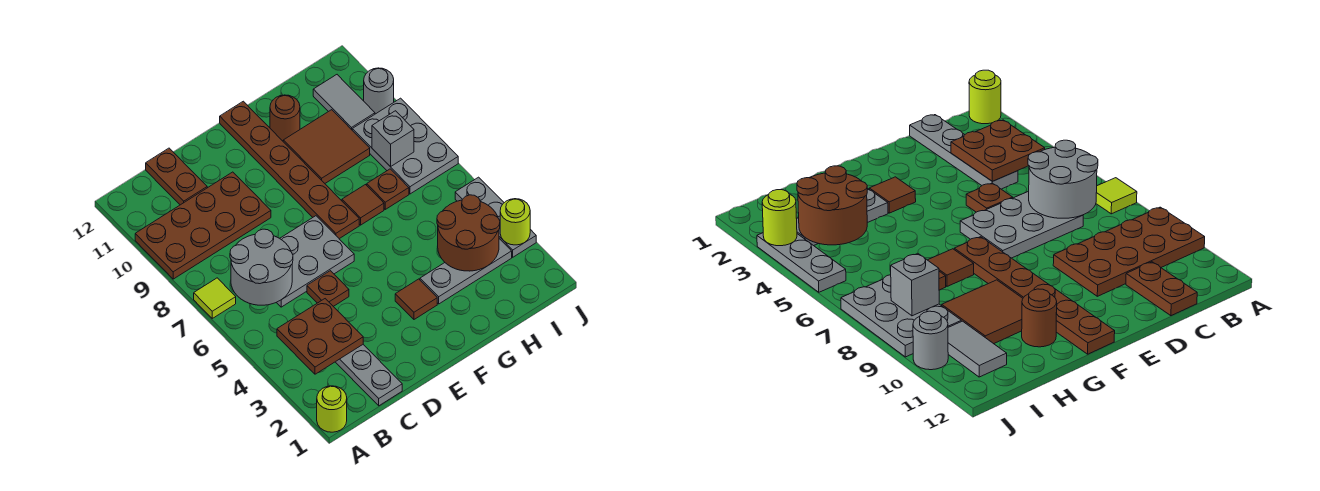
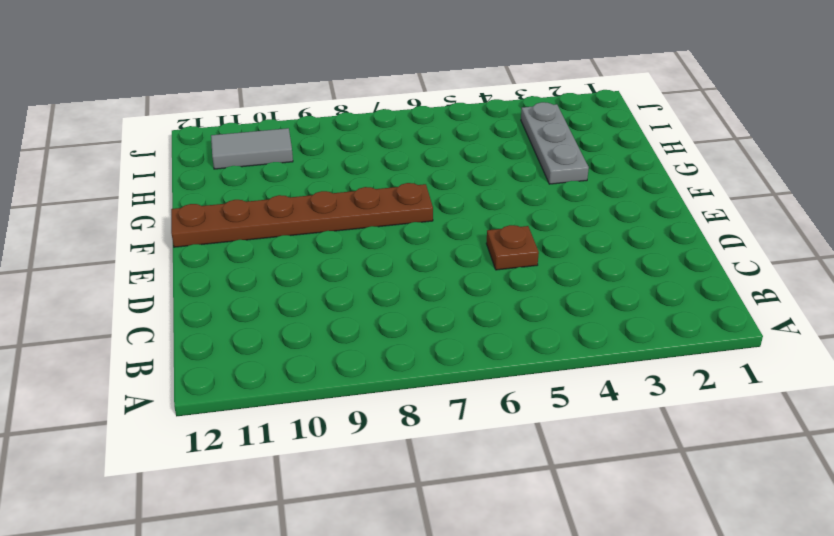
none -> lime round brick A1 level 1
none -> lime tile A7 level 1
none -> brown plate A9:D10 level 1

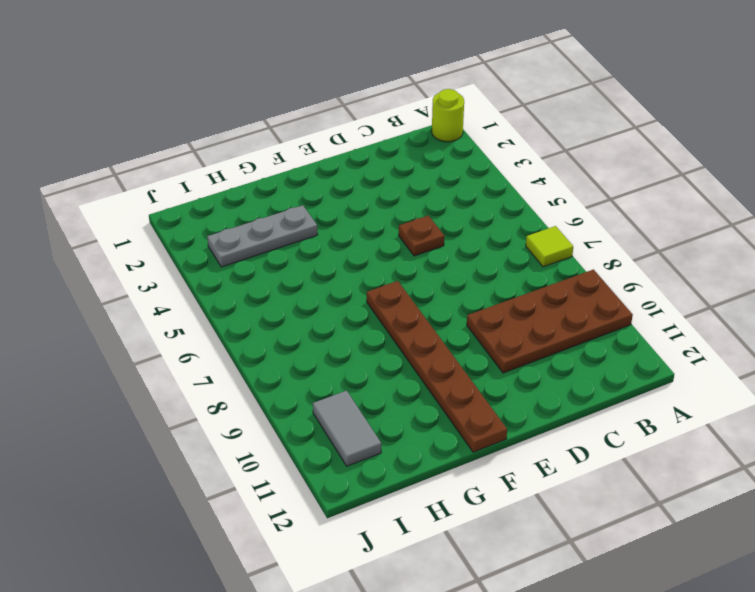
none -> grey plate C1:C4 level 1
none -> grey plate C6:E7 level 1
none -> brown plate C11:C12 level 1

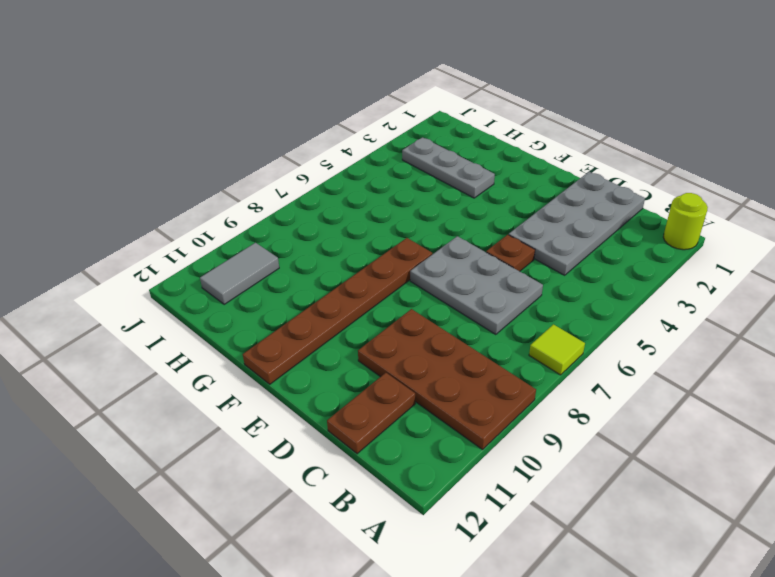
grey plate C1:D4 level 1 -> grey plate C1:C4 level 1
none -> brown tile F3 level 1
none -> brown tile G7 level 1
none -> brown tile G9:H10 level 1

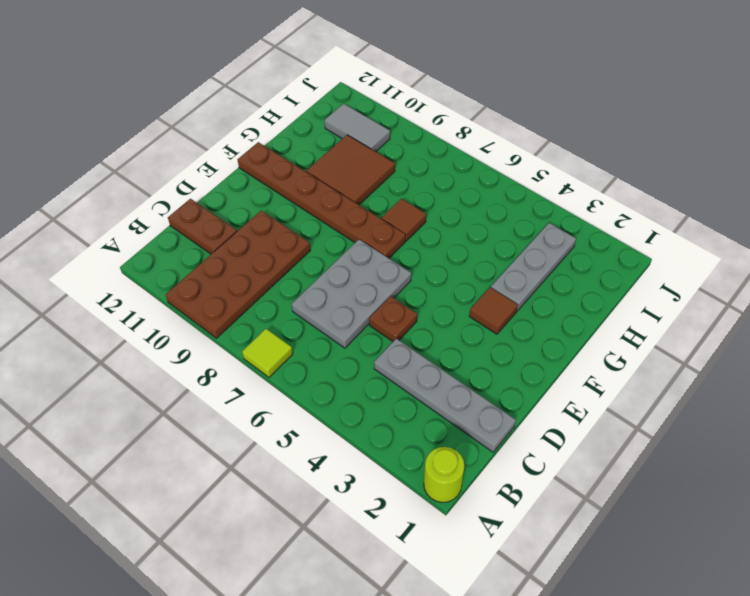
none -> brown round brick G11 level 1
none -> brown plate H7 level 1
none -> grey plate I7:J9 level 1

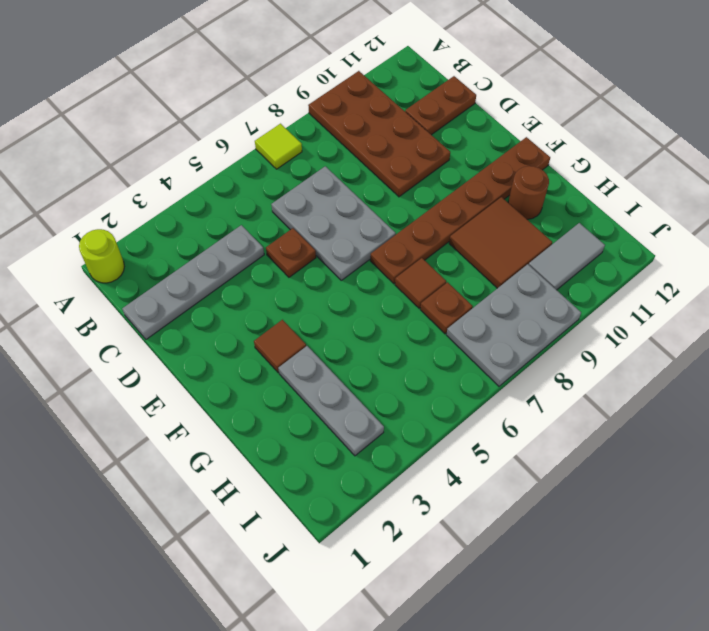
none -> grey plate J3:J5 level 1
none -> grey round brick J10 level 1
none -> brown plate B3:C4 level 2

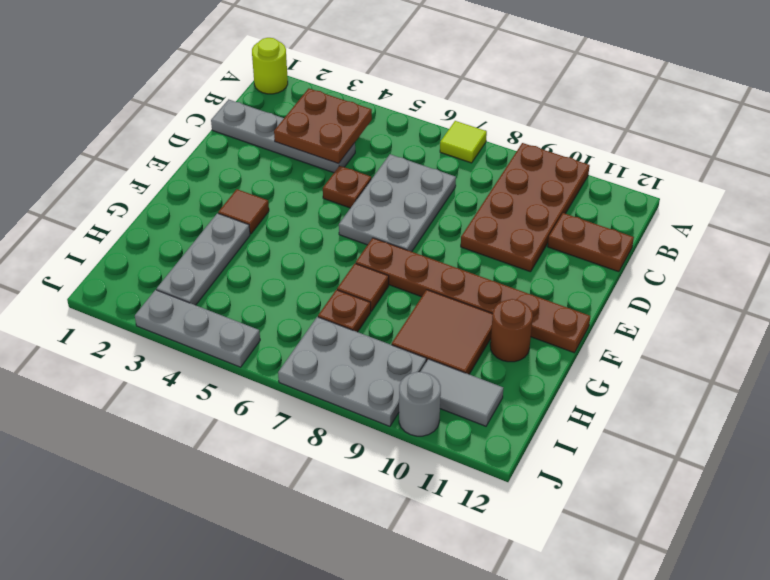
none -> grey round brick B6:C7 level 2
none -> brown round brick H3:I4 level 2
none -> grey brick I8 level 2

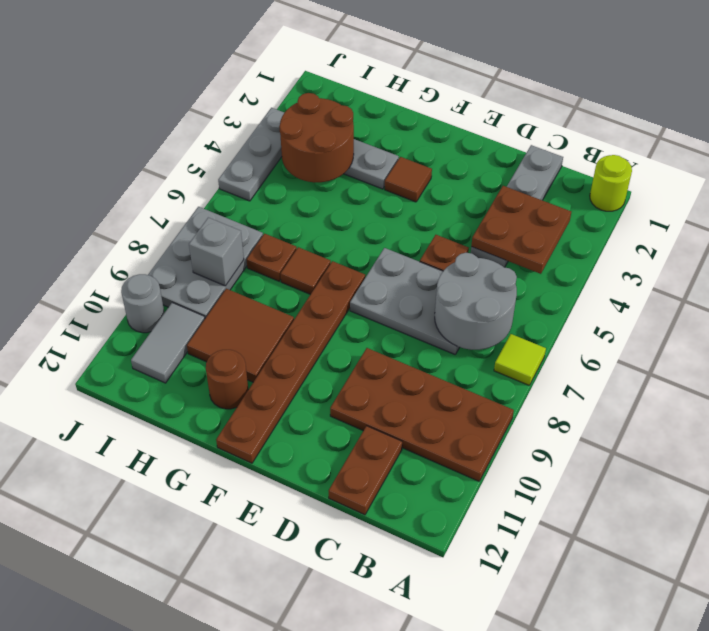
none -> lime round brick J3 level 2

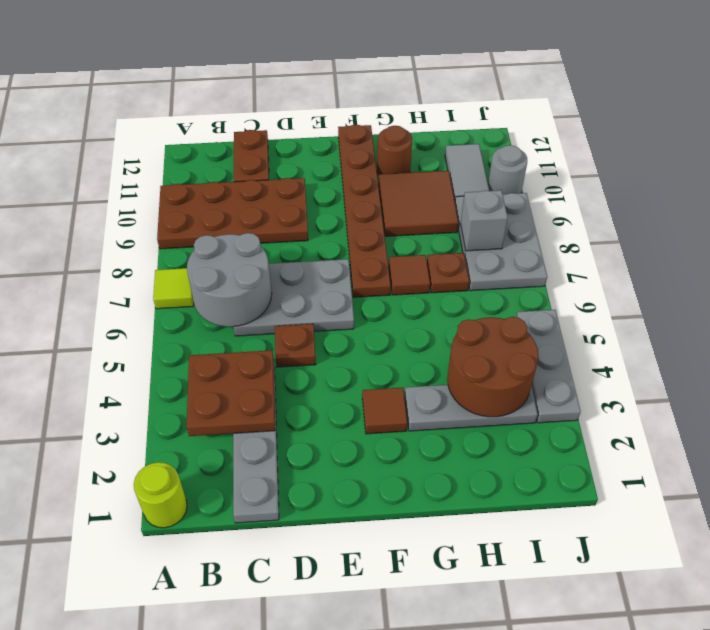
none -> lime round brick J3 level 2

